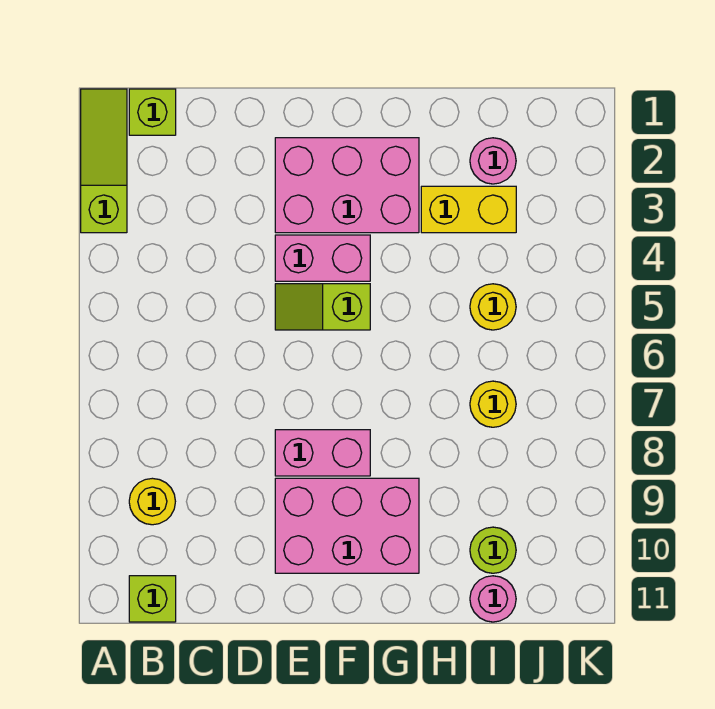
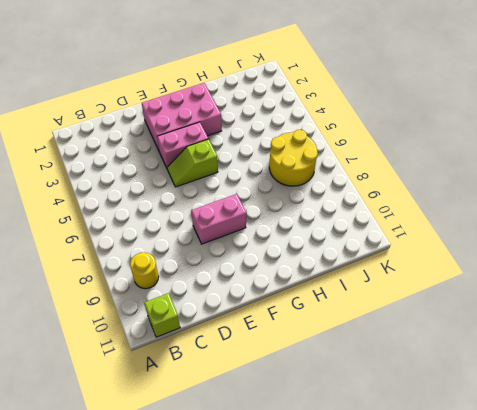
yellow round brick I6:J7 level 1 -> yellow round brick I7 level 1
none -> lime slope A1:A3 level 1 top 3
none -> lime brick B1 level 1
none -> pink brick E9:G10 level 1

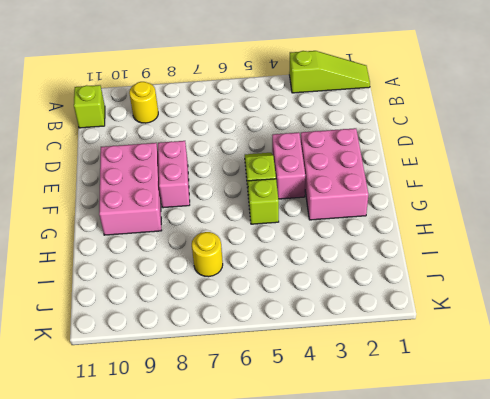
lime brick G5 level 1 -> lime brick B1 level 1
none -> yellow brick H3:I3 level 1
none -> pink round brick I2 level 1
none -> yellow round brick I5 level 1

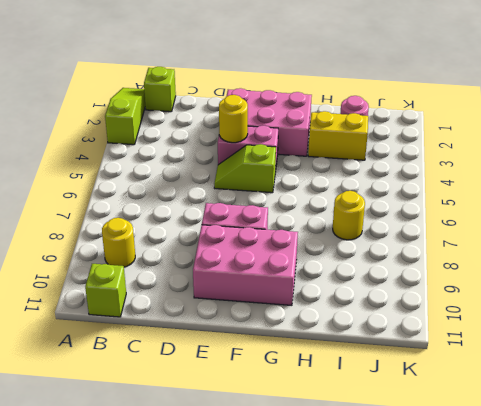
yellow round brick E4 level 2 -> yellow round brick I5 level 1
none -> lime round brick I10 level 1
none -> pink round brick I11 level 1

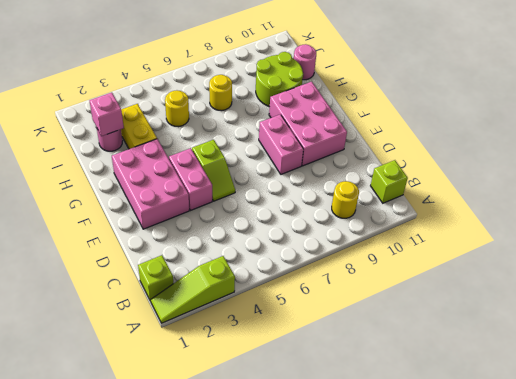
lime round brick H9:I10 level 1 -> lime round brick I10 level 1
pink brick I2 level 2 -> none

